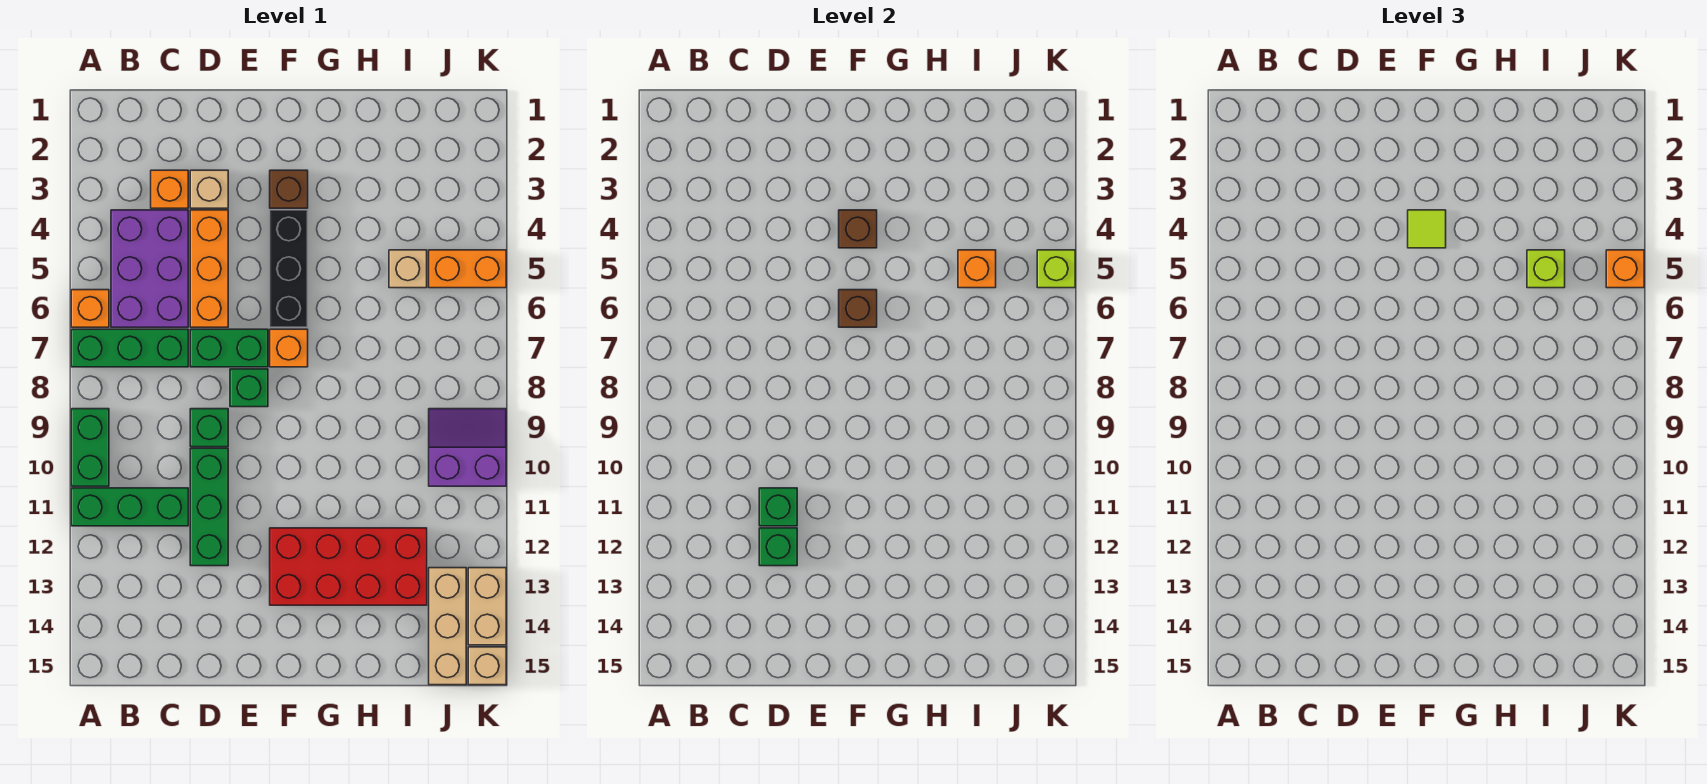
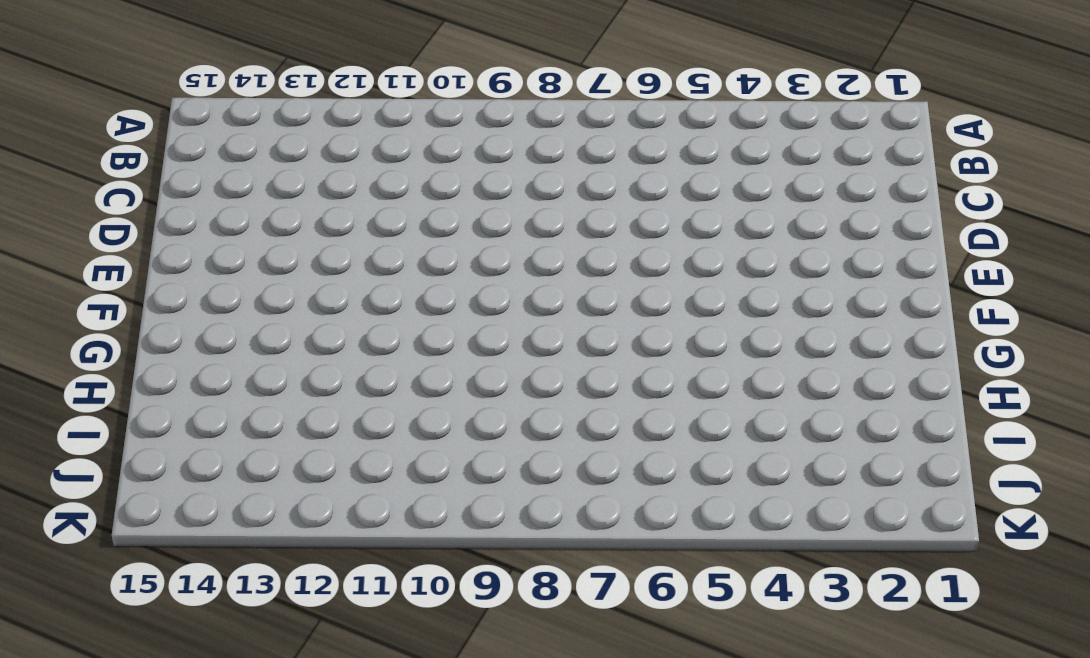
none -> orange brick A6 level 1
none -> green brick A7:C7 level 1
none -> green brick A9:A10 level 1
none -> green brick A11:C11 level 1

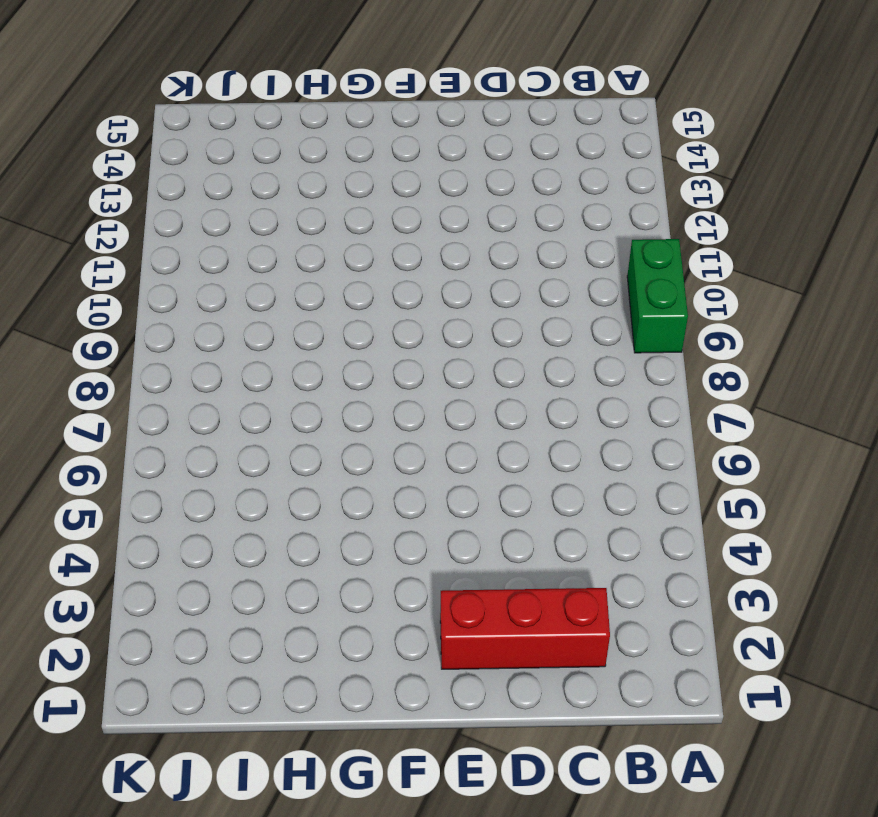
red brick C2:E2 level 1 -> none
none -> orange brick A6 level 1
none -> green brick A7:C7 level 1
none -> green brick A11:C11 level 1
none -> purple brick B4:C6 level 1

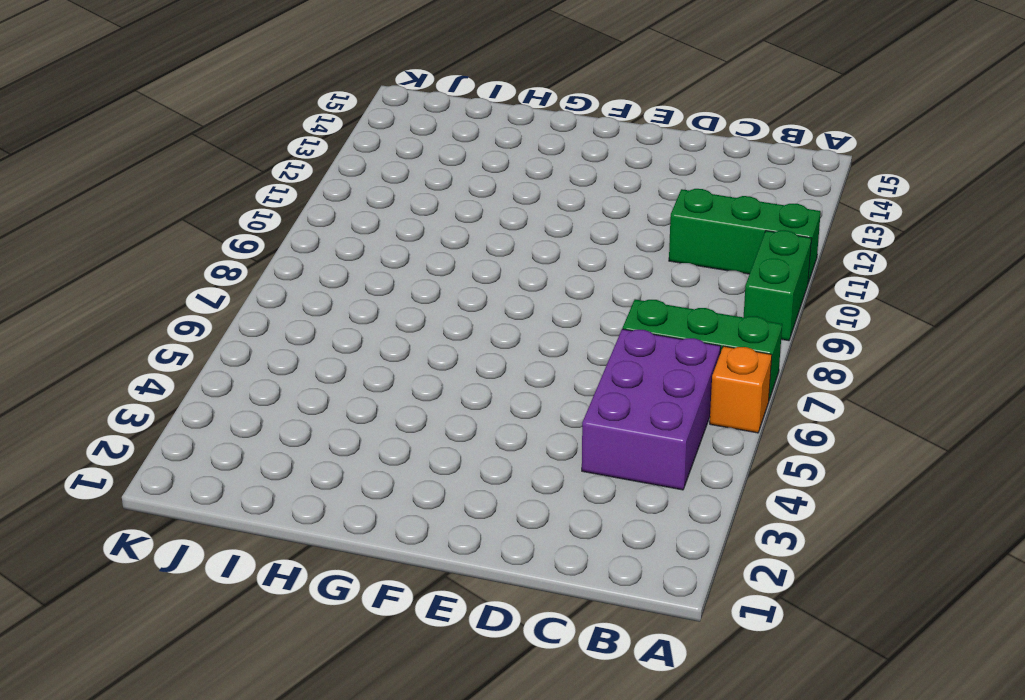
none -> orange brick C3 level 1
none -> tan brick D3 level 1
none -> orange brick D4:D6 level 1
none -> green brick D7:E7 level 1

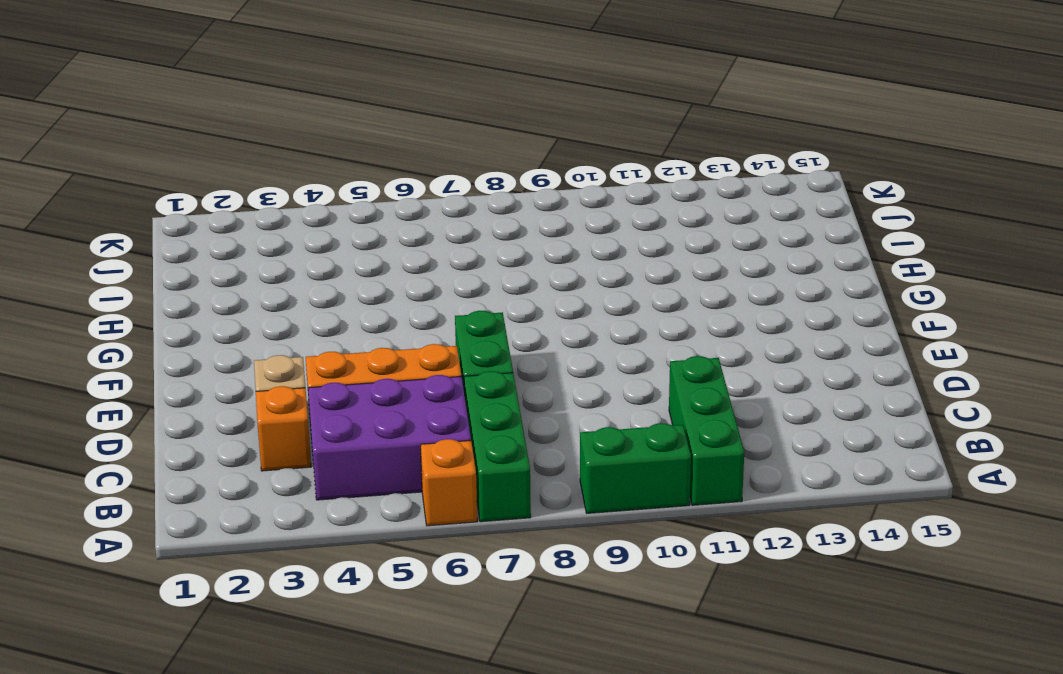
none -> green brick D9 level 1
none -> green brick D10:D12 level 1
none -> green brick E8 level 1
none -> brown brick F3 level 1

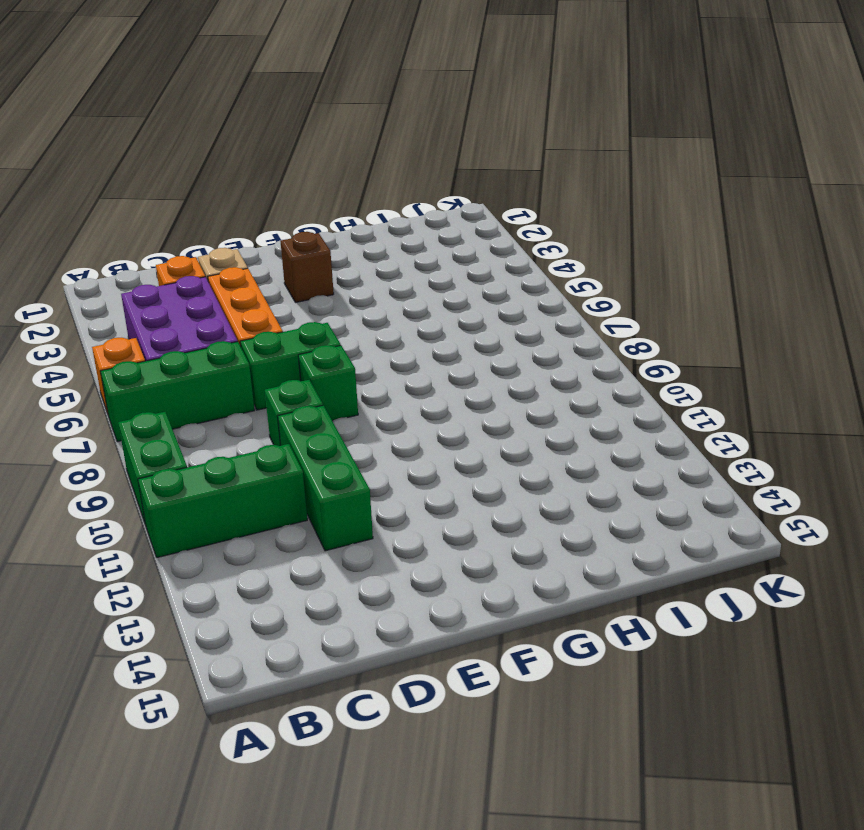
none -> black brick F4:F6 level 1
none -> orange brick F7 level 1
none -> red brick F12:I13 level 1
none -> tan brick I5 level 1

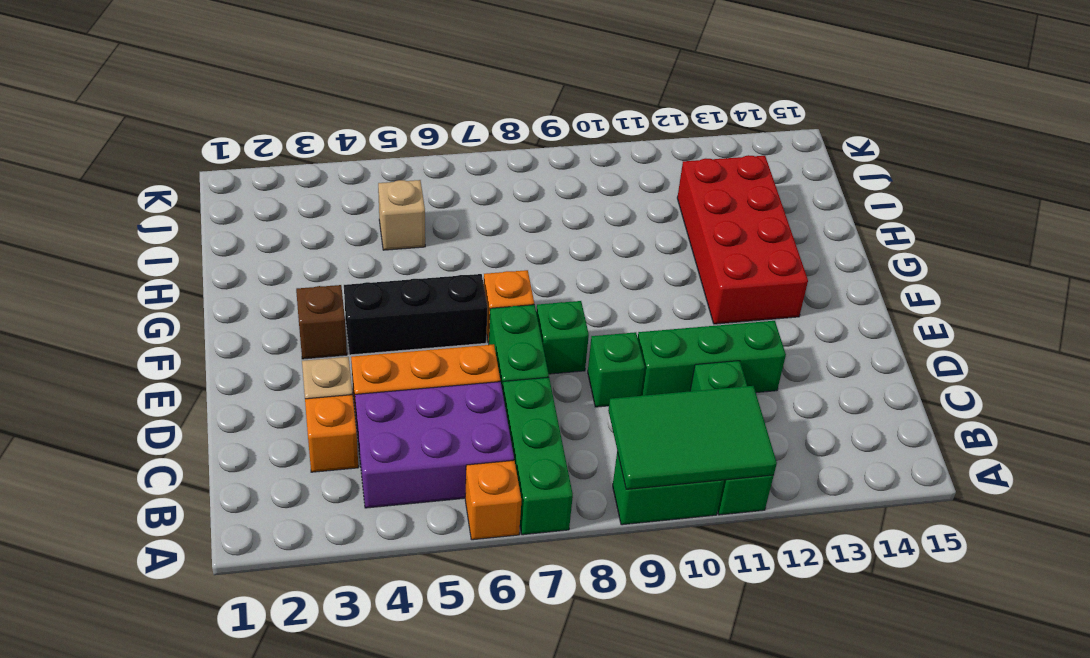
green tile A9:B11 level 2 -> none
none -> orange brick J5:K5 level 1
none -> purple slope J9:K10 level 1 top 10
none -> tan brick J13:J15 level 1
none -> tan brick K13:K14 level 1

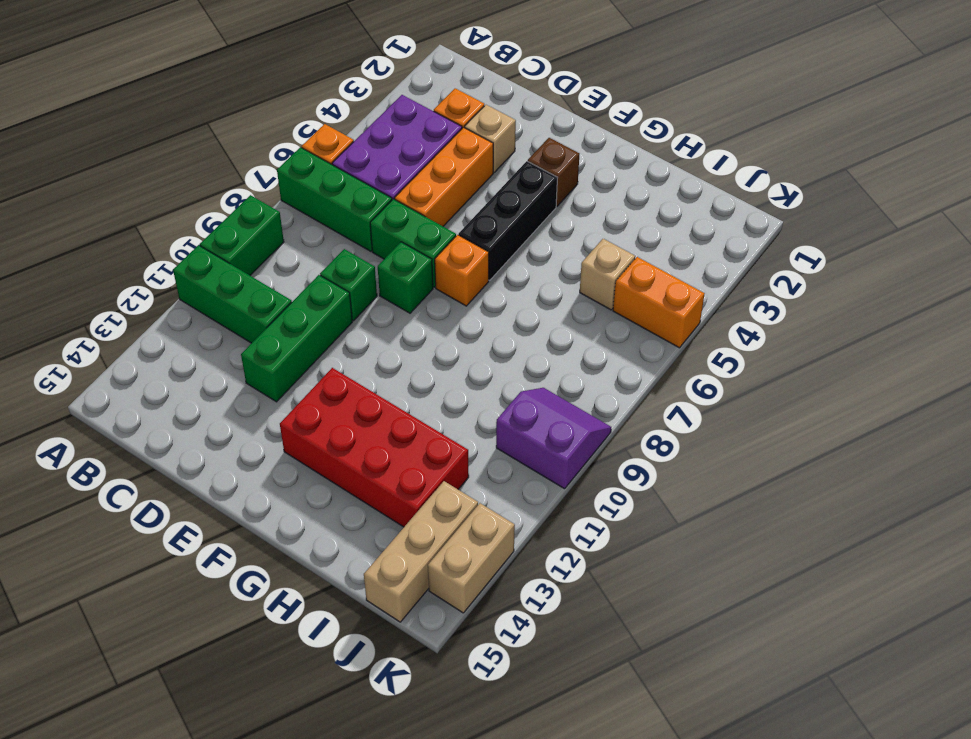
none -> tan brick K15 level 1
none -> green brick D11 level 2
none -> green brick D12 level 2
none -> brown brick F4 level 2

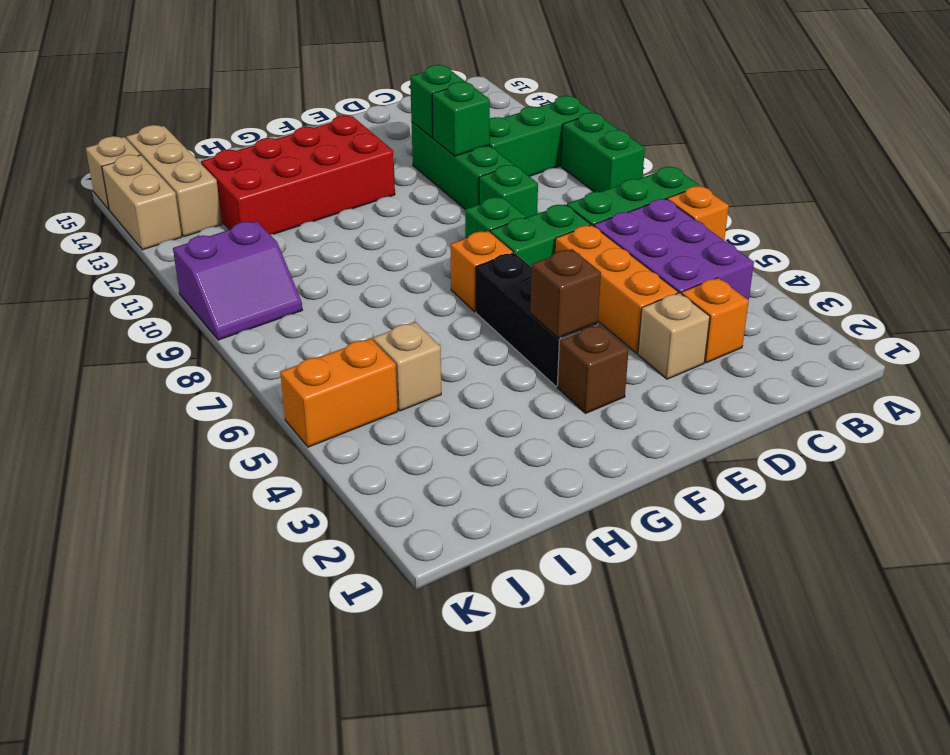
none -> brown brick F6 level 2
none -> orange brick I5 level 2
none -> lime brick K5 level 2
none -> lime tile F4 level 3

